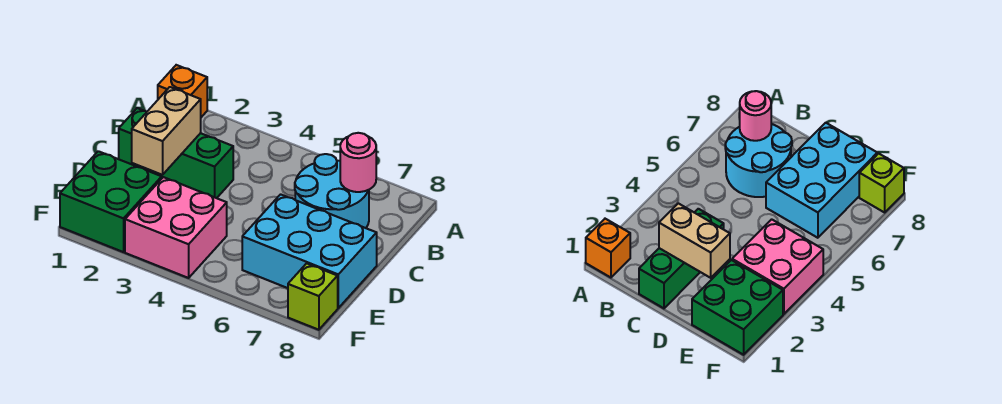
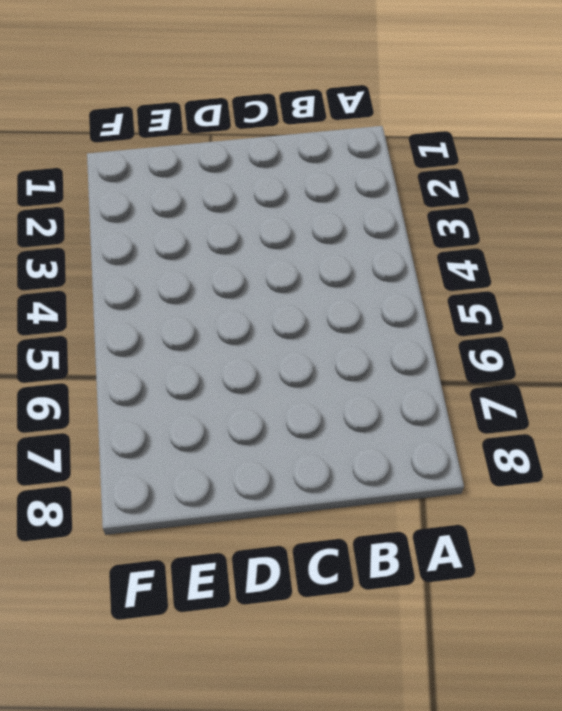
none -> orange brick A1 level 1
none -> cyan round brick B6:C7 level 1

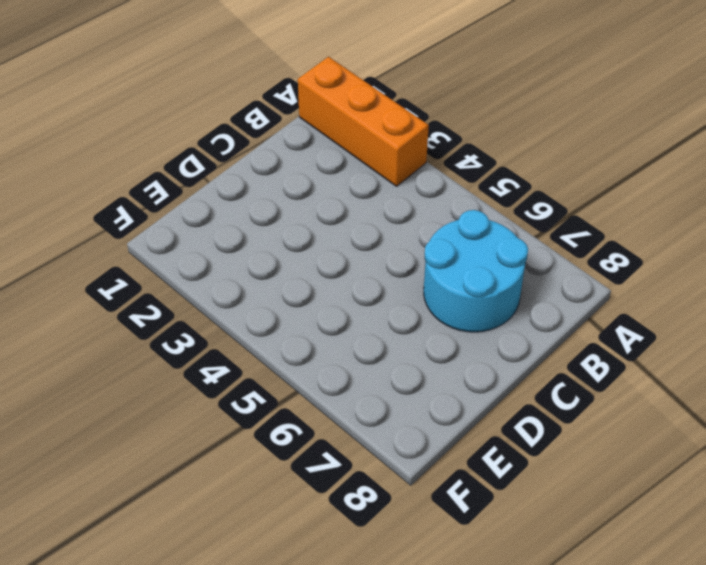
orange brick A1:A3 level 1 -> orange brick A1 level 1
none -> green brick C1:C3 level 1
none -> cyan brick D6:E8 level 1

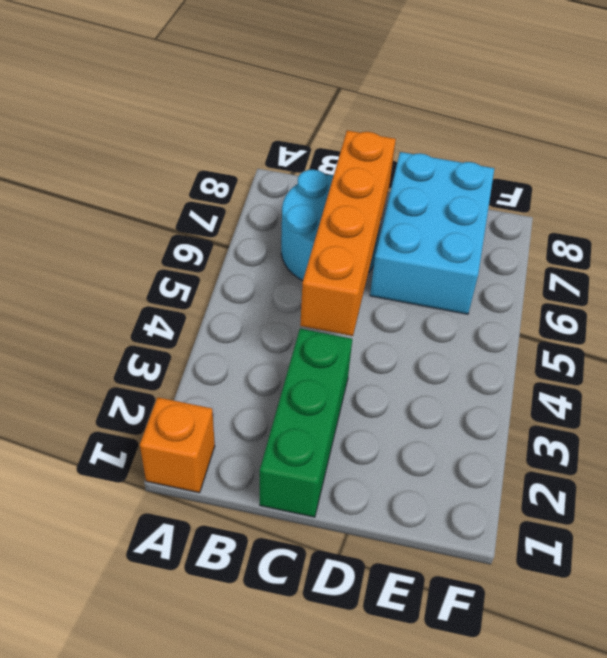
orange brick C4:C7 level 2 -> none
none -> green brick E1:F2 level 1
none -> pink brick E3:F4 level 1

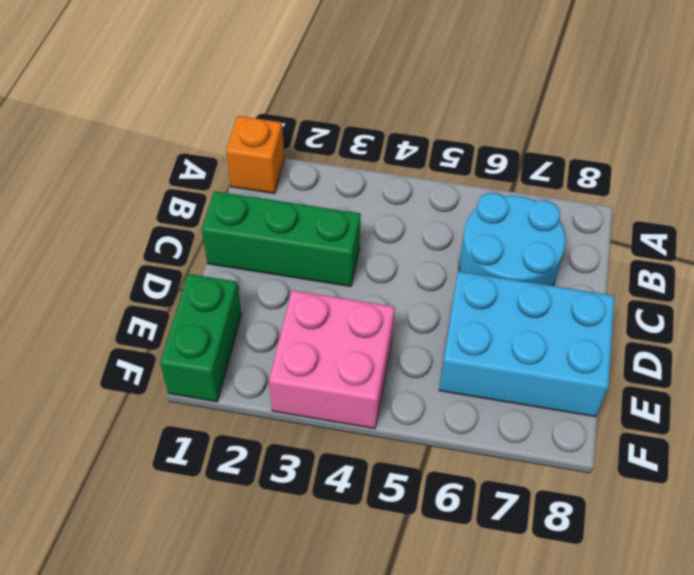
green brick E1:F1 level 1 -> green brick E1:F2 level 1
none -> lime brick F8 level 1
none -> pink round brick B7 level 2

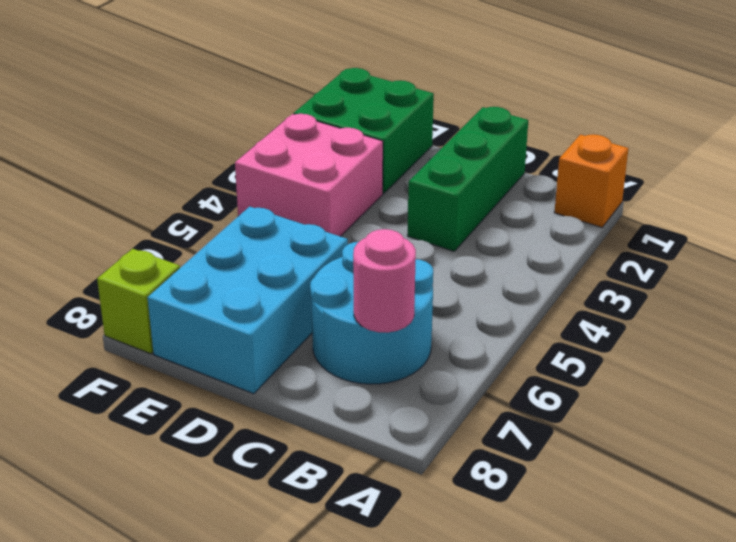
none -> tan brick C2:D2 level 2

